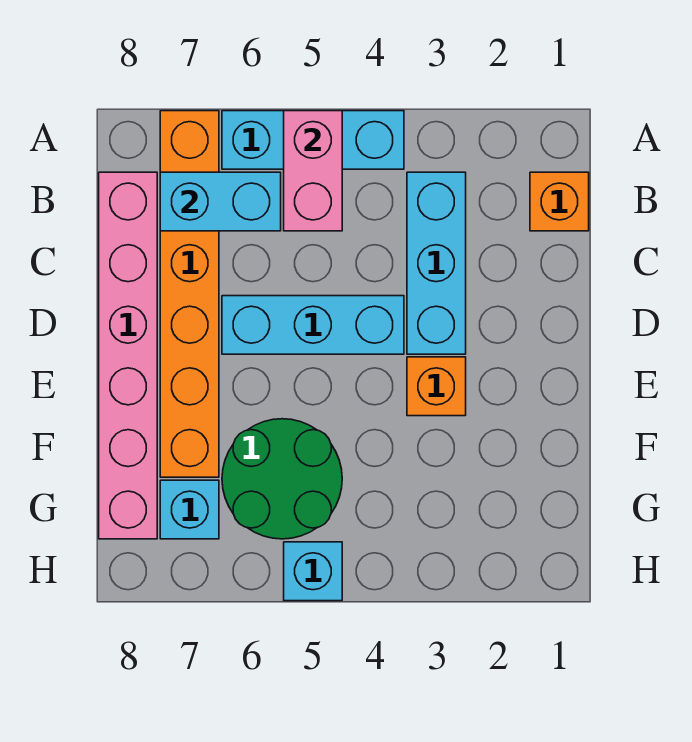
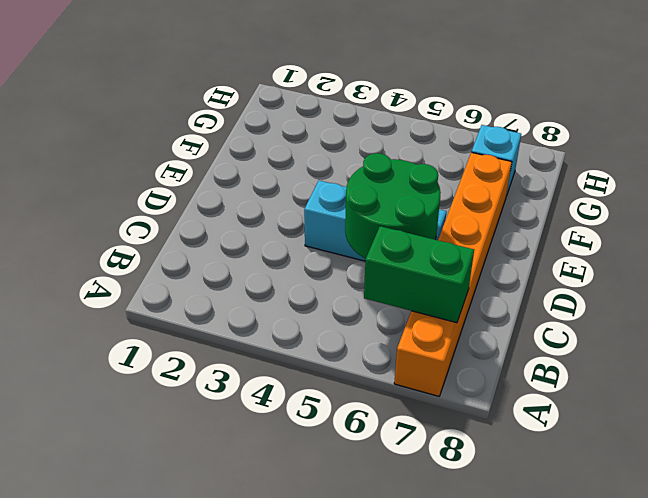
green brick B6:B7 level 2 -> cyan brick B6:B7 level 2
green round brick C5:D6 level 2 -> green round brick F5:G6 level 1
none -> cyan brick A4:A6 level 1
none -> orange brick B1 level 1
none -> cyan brick B3:D3 level 1

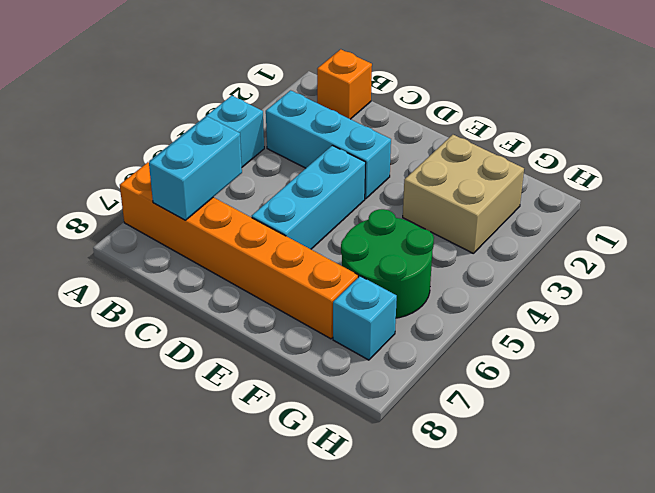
tan brick F2:G3 level 1 -> none
none -> pink brick B8:G8 level 1
none -> orange brick E3 level 1
none -> cyan brick H5 level 1

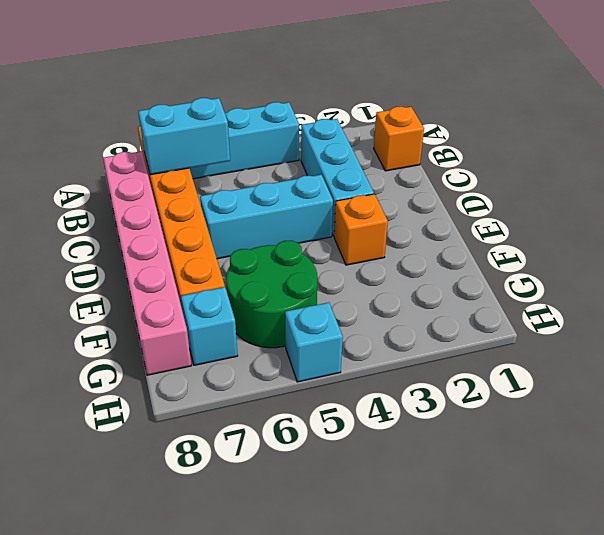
none -> pink brick A5:B5 level 2

